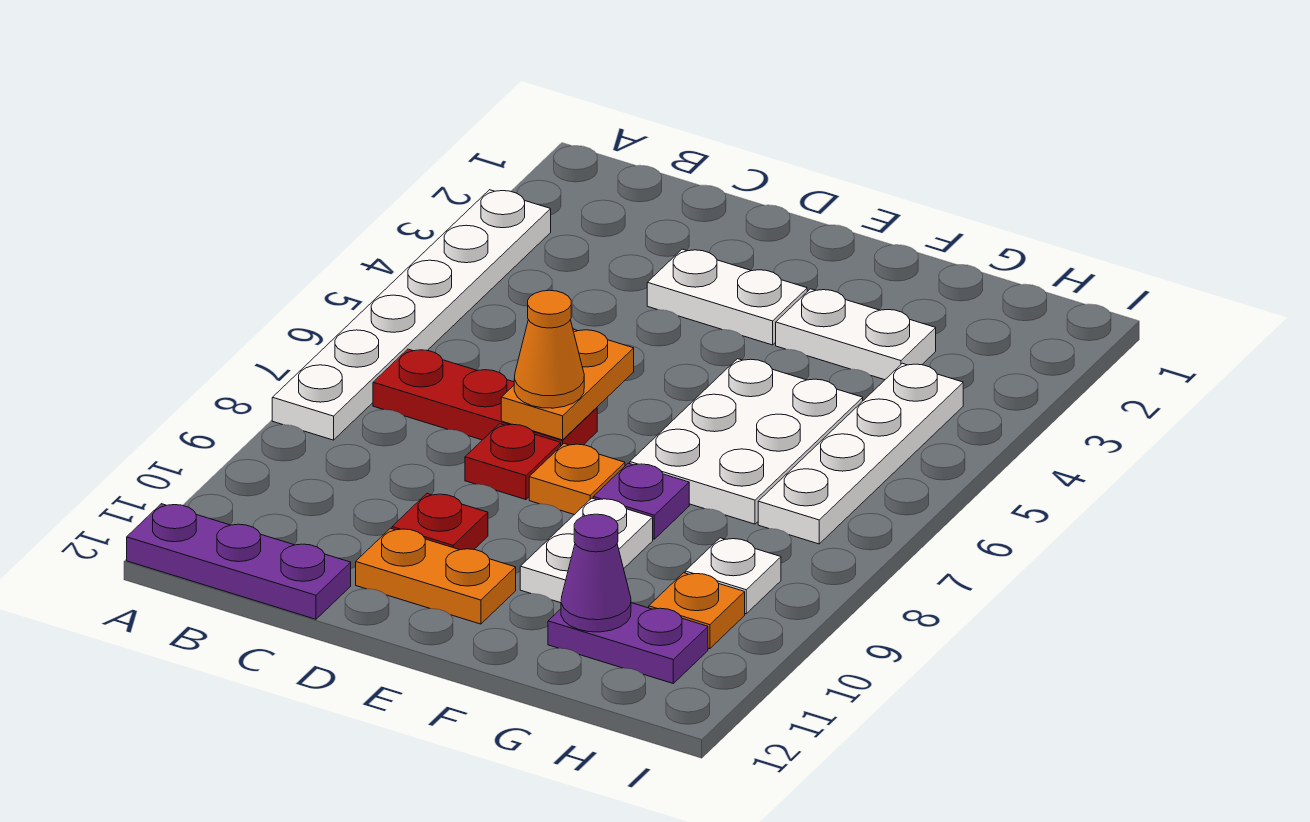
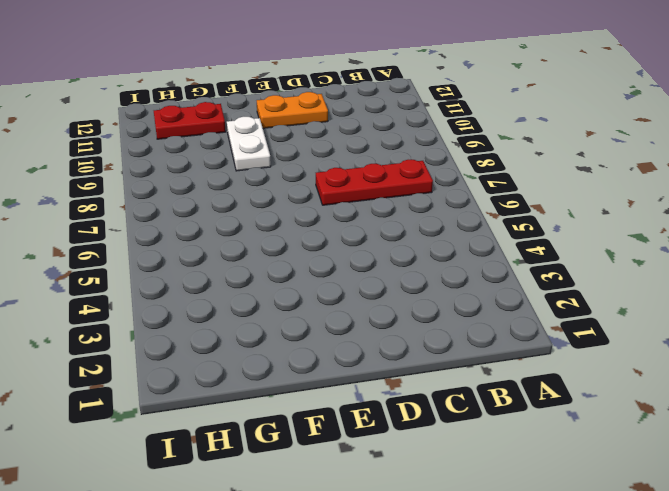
red plate G11:H11 level 1 -> purple plate G11:H11 level 1
none -> white plate A3:A8 level 1
none -> purple plate A12:C12 level 1
none -> white plate D3:E3 level 1

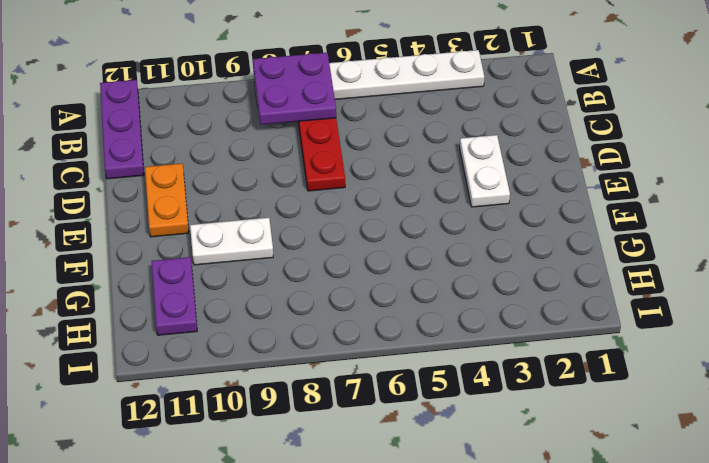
purple plate A7:B8 level 2 -> none
none -> red plate D8 level 1
none -> red plate D10 level 1
none -> orange plate E8 level 1

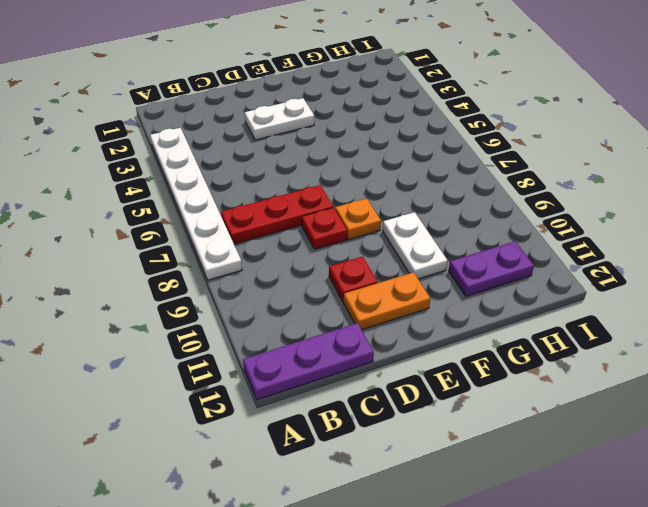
none -> white plate F3:G3 level 1
none -> white plate F5:G7 level 1
none -> purple plate F8 level 1

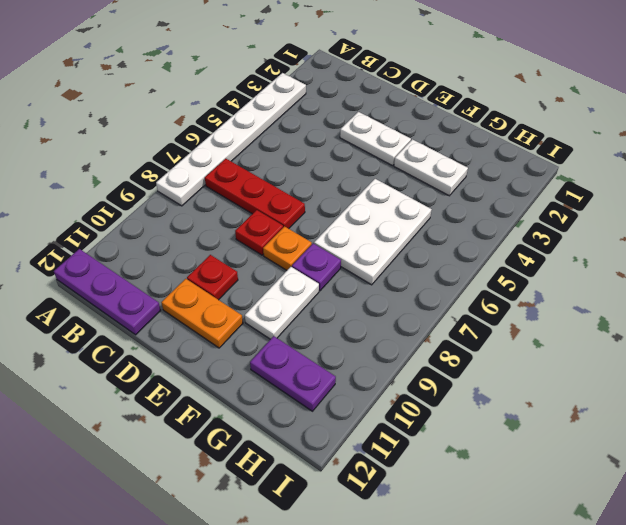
none -> white plate H4:H7 level 1
none -> white plate H9 level 1
none -> orange plate H10 level 1

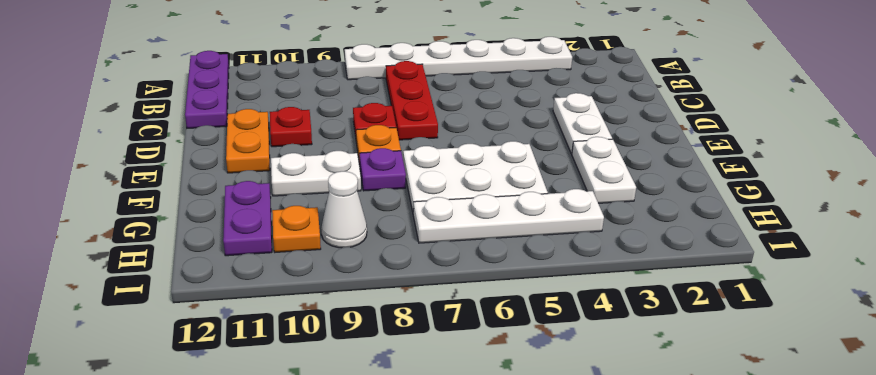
white cone H9 level 1 -> white plate H9 level 1
none -> orange plate D6:D7 level 2
none -> purple cone G11 level 2
none -> orange cone D7 level 3

